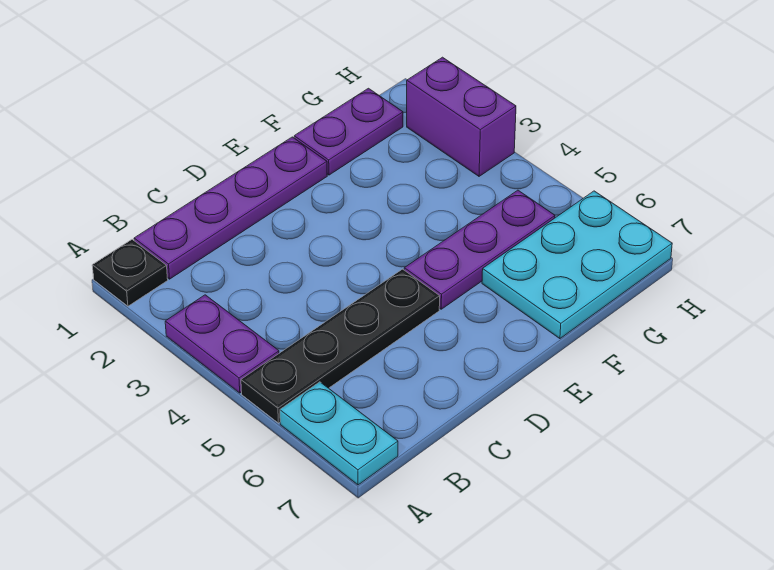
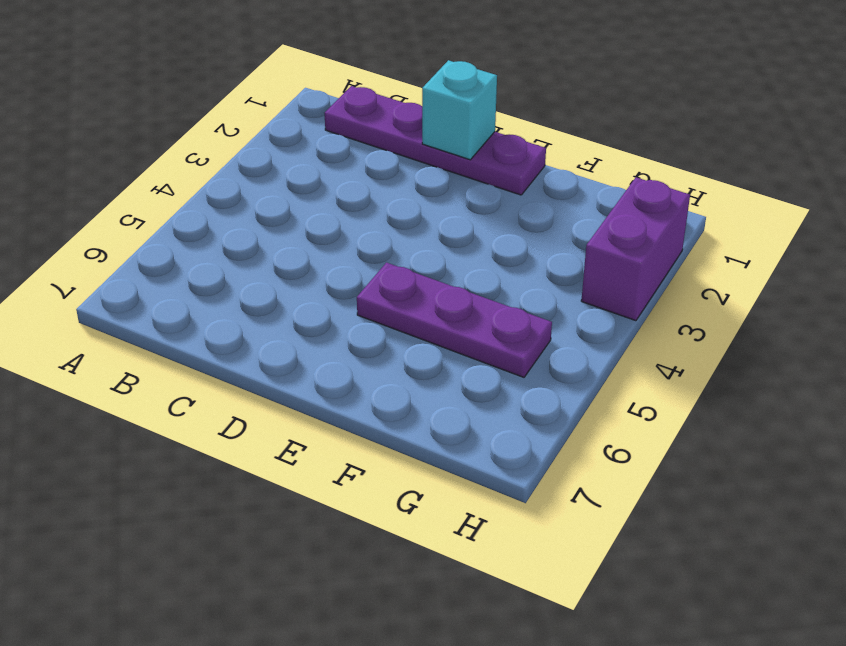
cyan brick D1 level 2 -> none
none -> black plate A1 level 1
none -> purple plate A3:A4 level 1

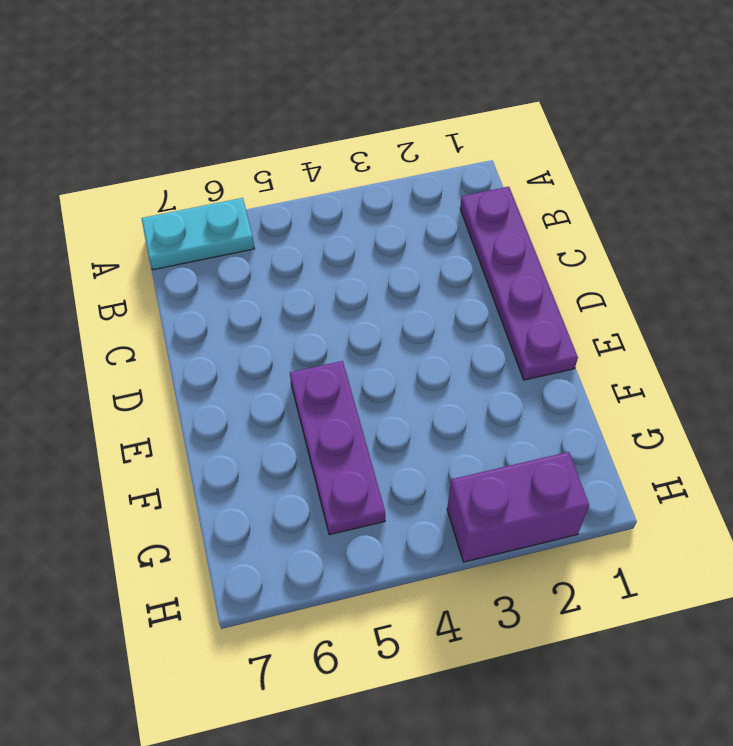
none -> black plate A1 level 1
none -> purple plate A3:A4 level 1

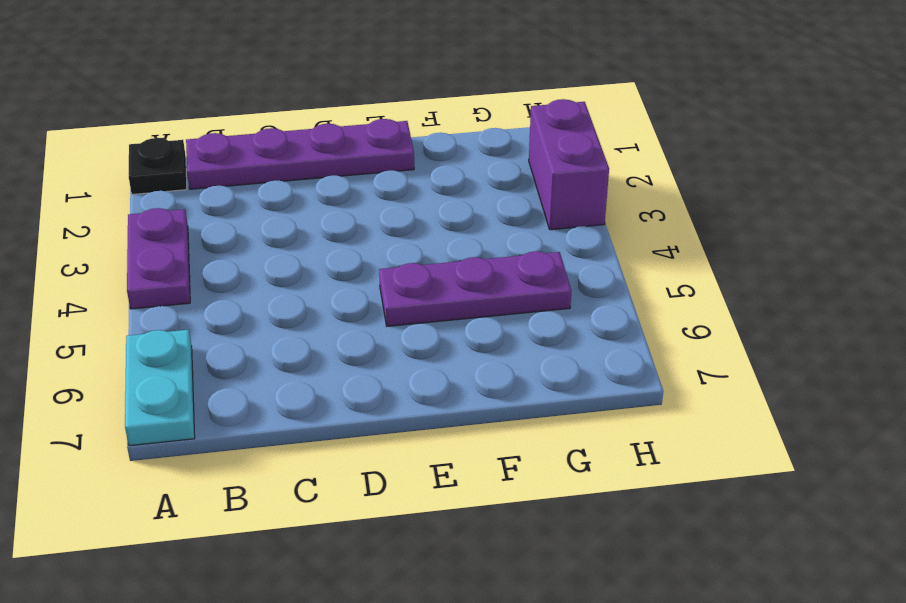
none -> black plate A5:D5 level 1
none -> purple plate F1:G1 level 1

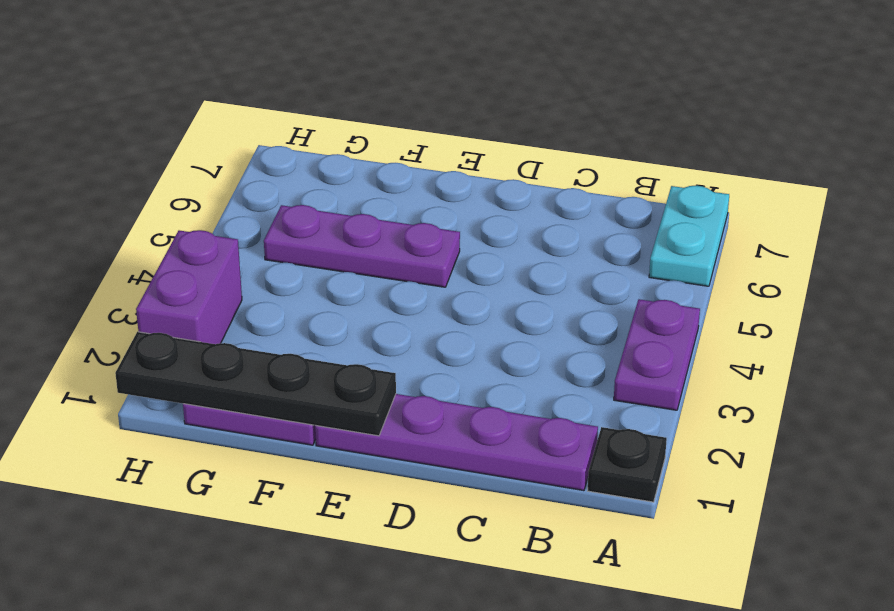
black plate E1:H1 level 2 -> black plate A5:D5 level 1
none -> cyan plate F6:H7 level 1

